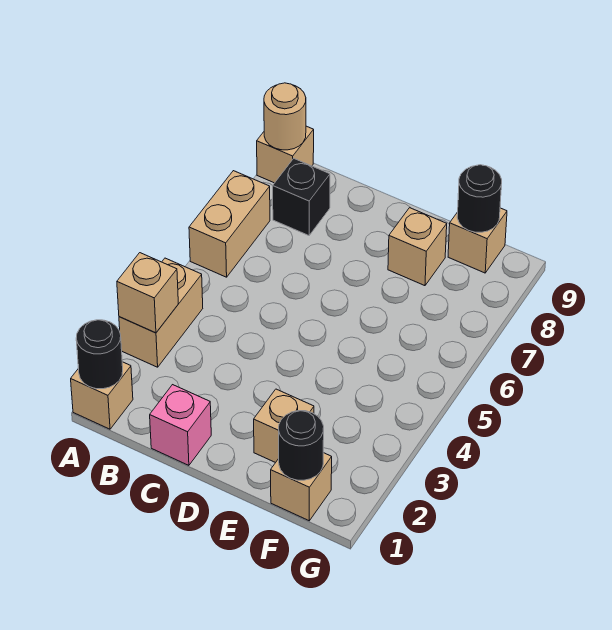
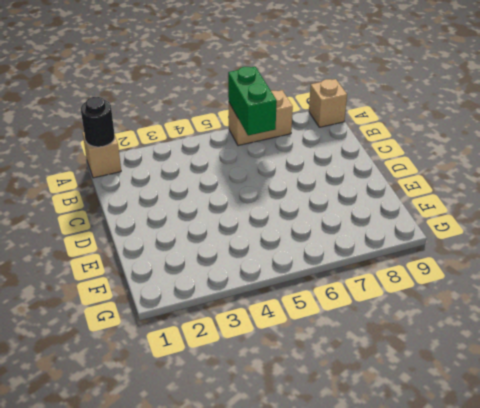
green brick A6:B6 level 2 -> none
none -> tan brick A3:A4 level 1
none -> black brick B8 level 1
none -> pink brick C1 level 1

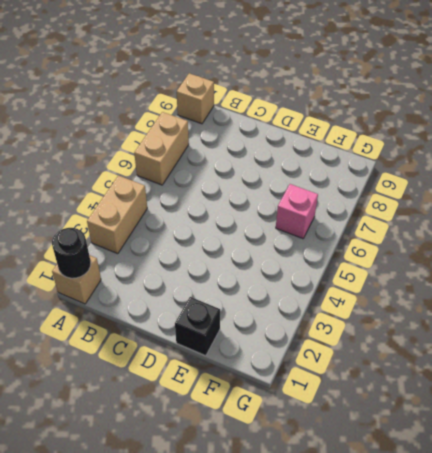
black brick E1 level 1 -> black brick B8 level 1
pink brick F6 level 1 -> pink brick C1 level 1
none -> tan brick E2 level 1
none -> tan brick E8 level 1
none -> tan brick F1 level 1

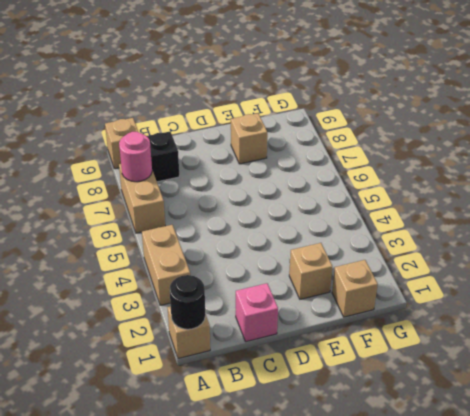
pink round brick A7 level 2 -> none
none -> tan brick F9 level 1
none -> tan brick A3 level 2
none -> tan round brick A9 level 2

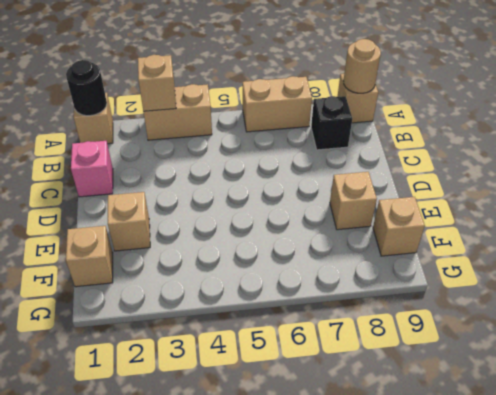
none -> black round brick F1 level 2
none -> black round brick F9 level 2

